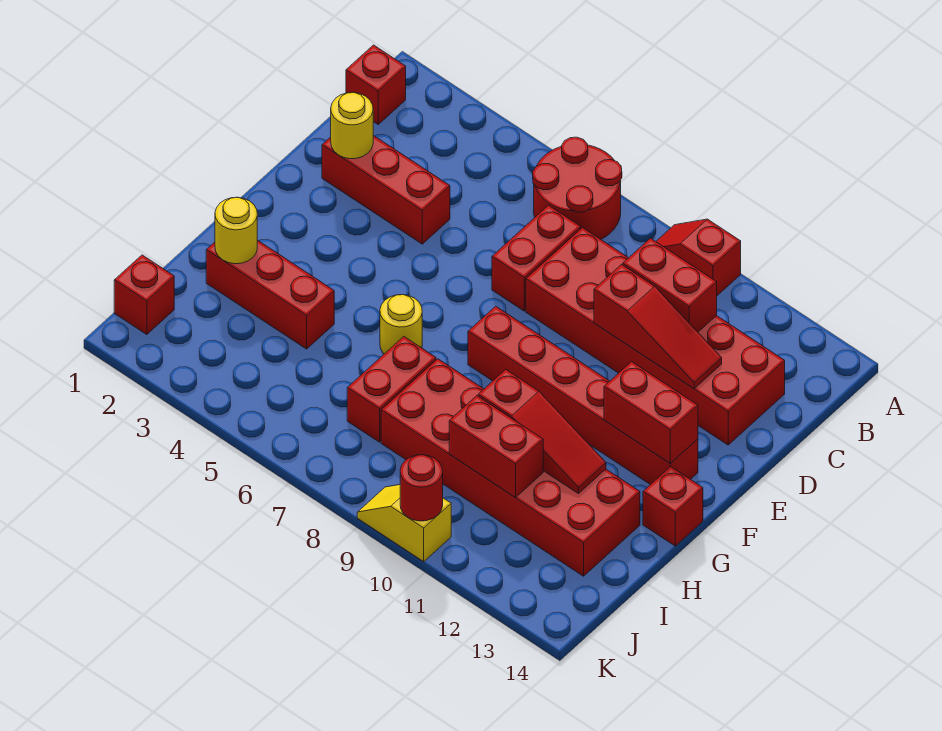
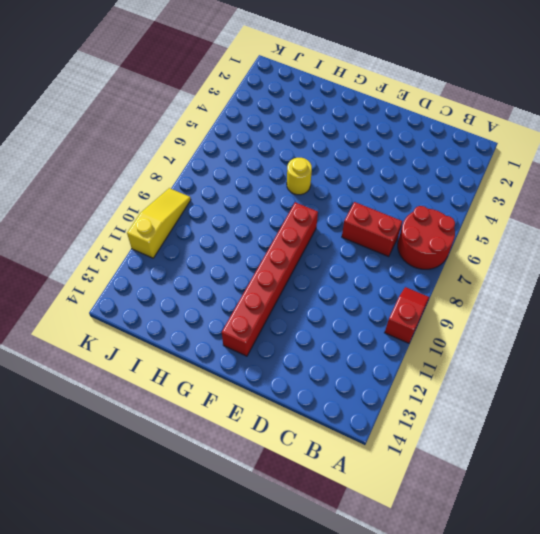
yellow slope K9:K11 level 1 top 11 -> yellow slope K9:K10 level 1 top 10
none -> red brick B1 level 1
none -> red brick C8:D13 level 1
none -> red brick D2:D4 level 1

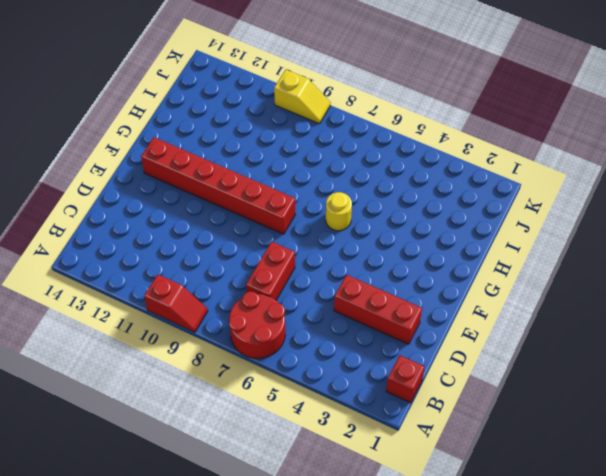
none -> red brick C8:D13 level 1
none -> red brick G14 level 1
none -> red brick H2:H4 level 1

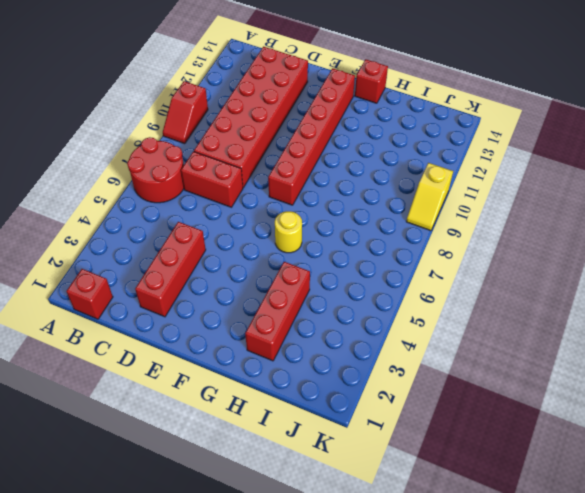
none -> red brick H7:I7 level 1
none -> red brick H8:I13 level 1
none -> red brick J1 level 1

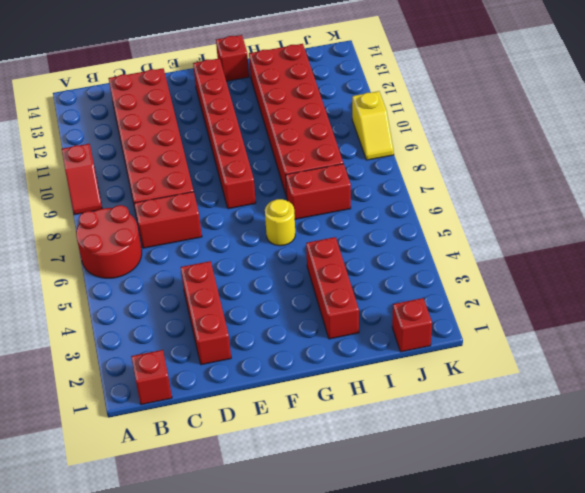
none -> red brick C10:C11 level 2
none -> yellow round brick D2 level 2
none -> red slope D10:D12 level 2 top 10

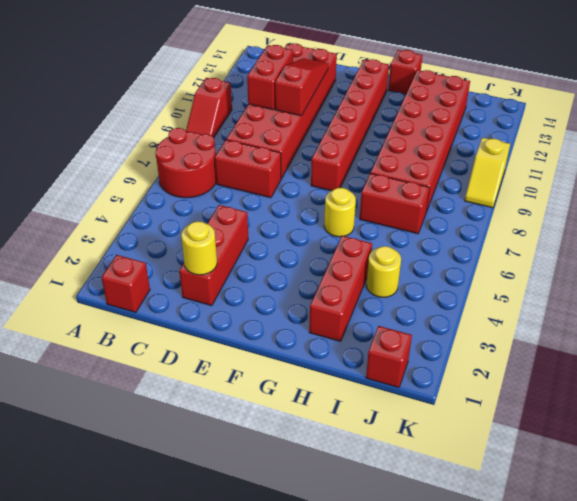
yellow round brick I4 level 1 -> yellow round brick H2 level 2
none -> red brick F12:F13 level 2
none -> red slope H10:H12 level 2 top 10
none -> red brick I10:I11 level 2

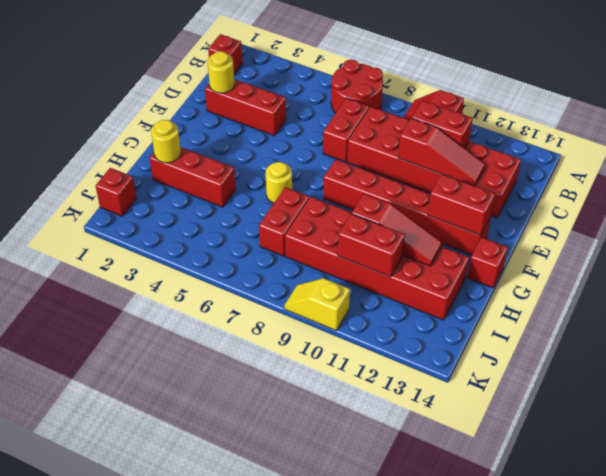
none -> red round brick K10 level 2

